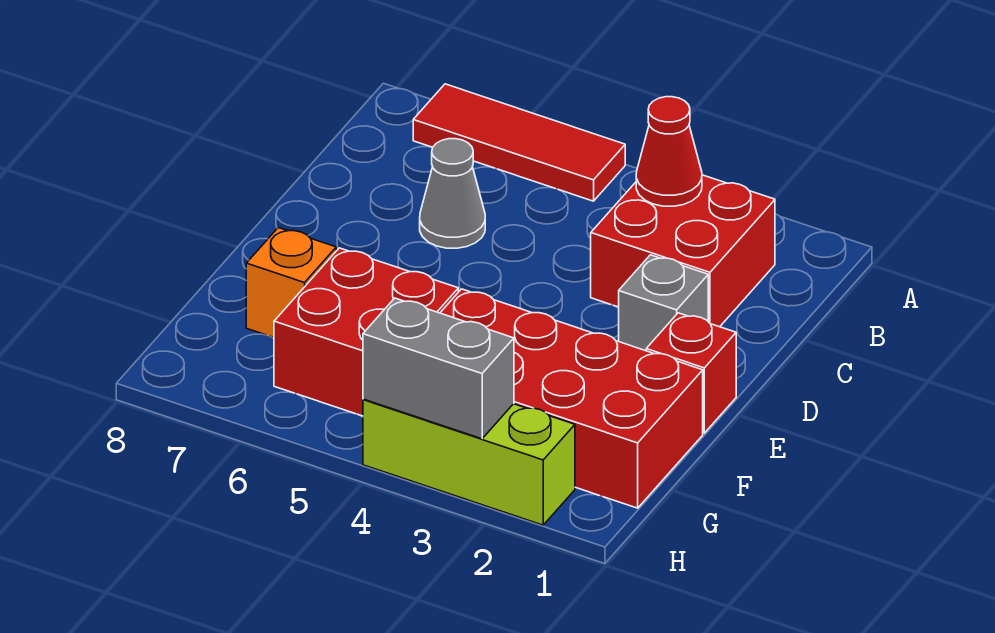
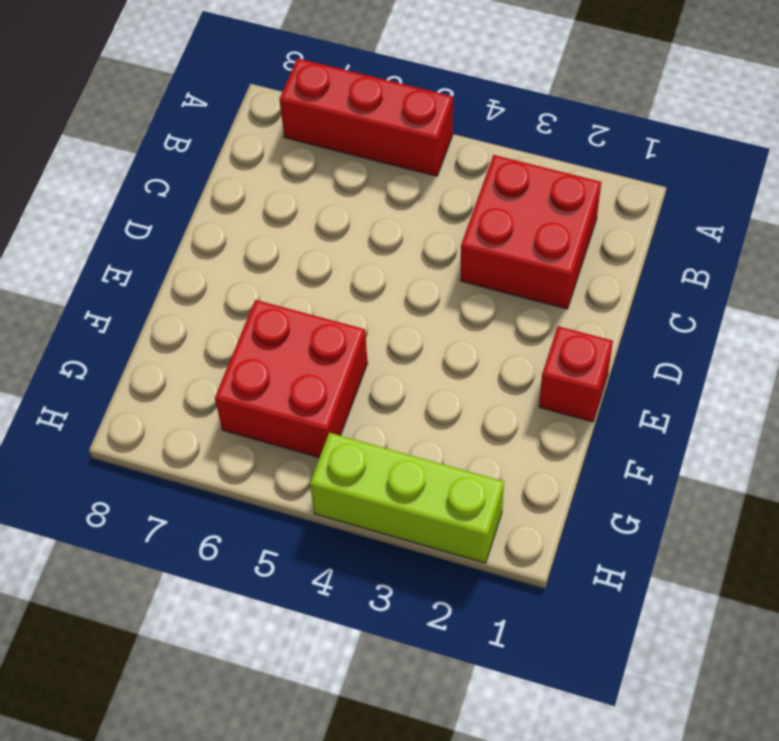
red brick A5:A7 level 1 -> red tile A5:A7 level 1
none -> grey cone C6 level 1
none -> grey brick D2 level 1

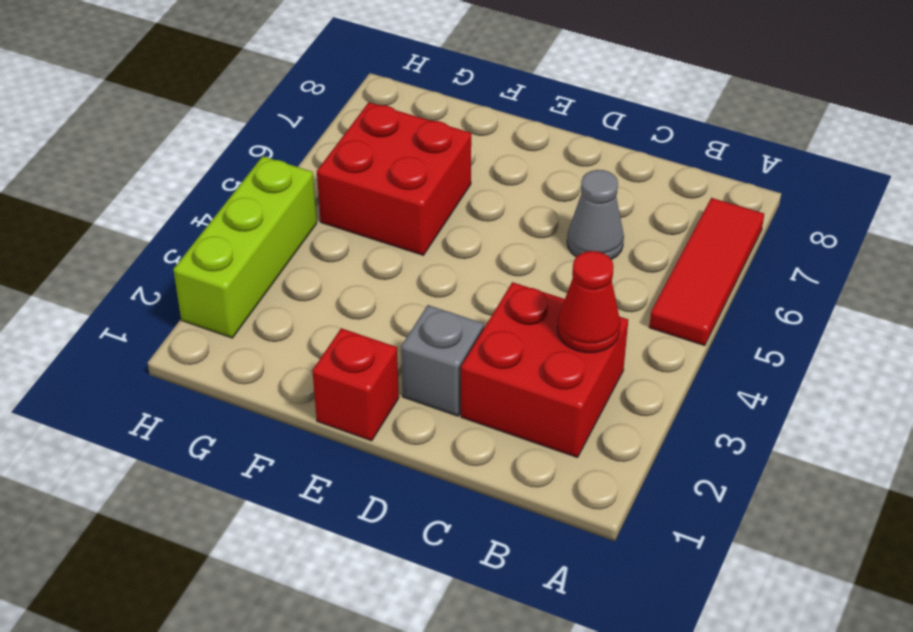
none -> red brick F1:G4 level 1
none -> orange brick F7 level 1

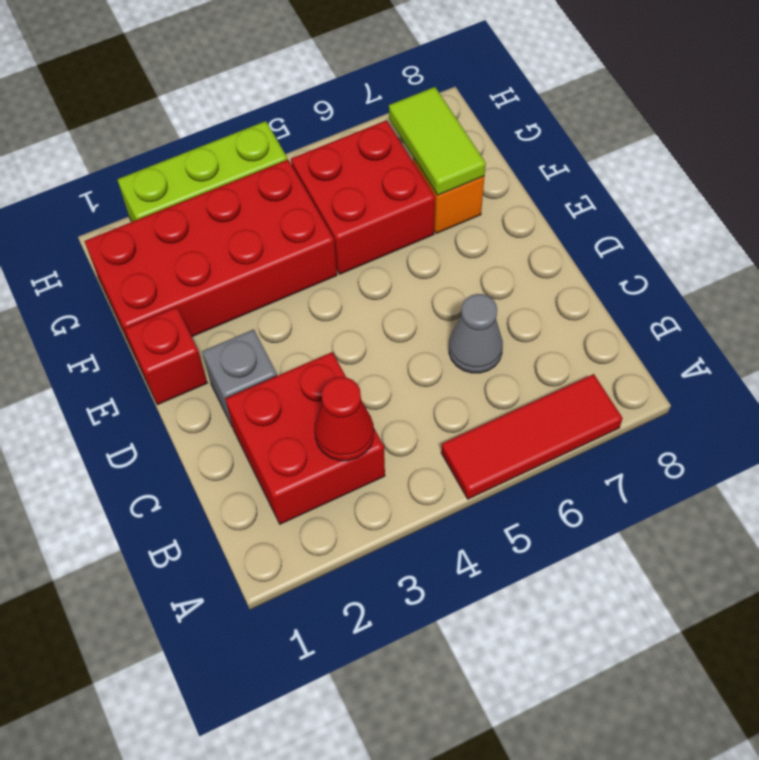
lime tile F7:G7 level 2 -> none
none -> grey brick H3:H4 level 2

